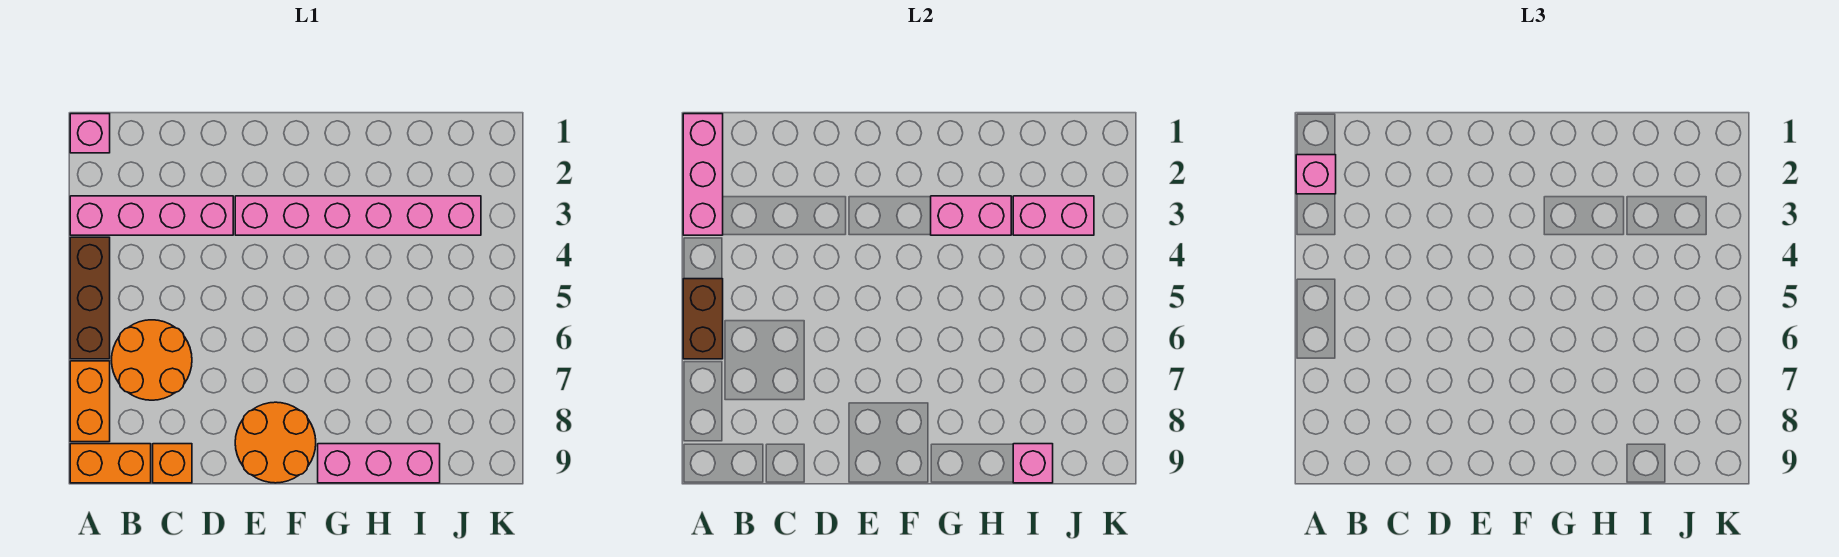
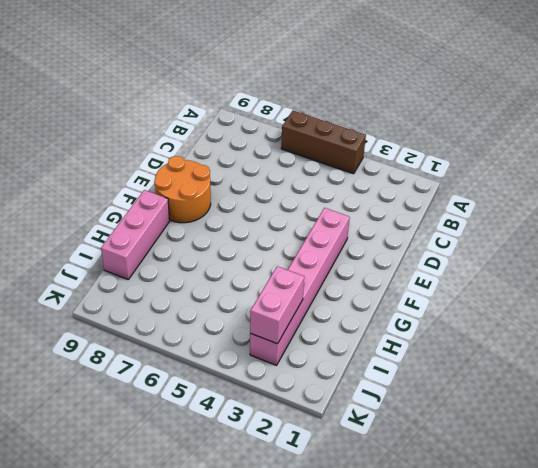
none -> pink brick A1 level 1
none -> pink brick A3:D3 level 1
none -> orange brick A7:A8 level 1

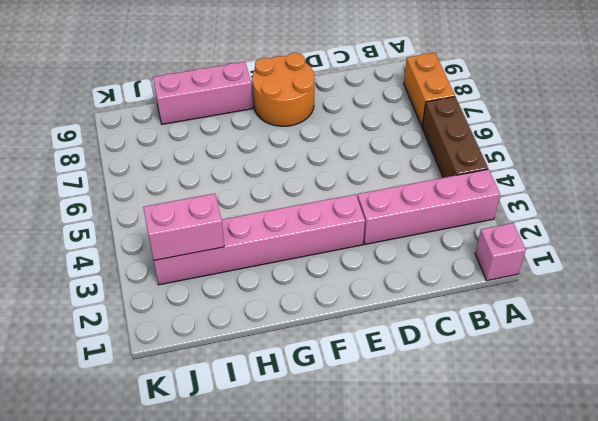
none -> orange brick A9:B9 level 1
none -> orange round brick B6:C7 level 1
none -> orange brick C9 level 1

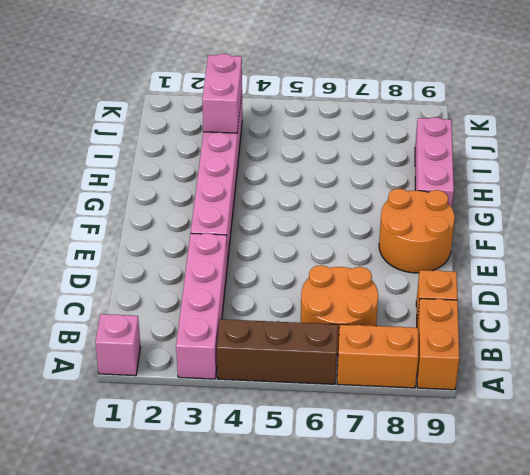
none -> pink brick A1:A3 level 2
none -> brown brick A5:A6 level 2
none -> pink brick G3:H3 level 2

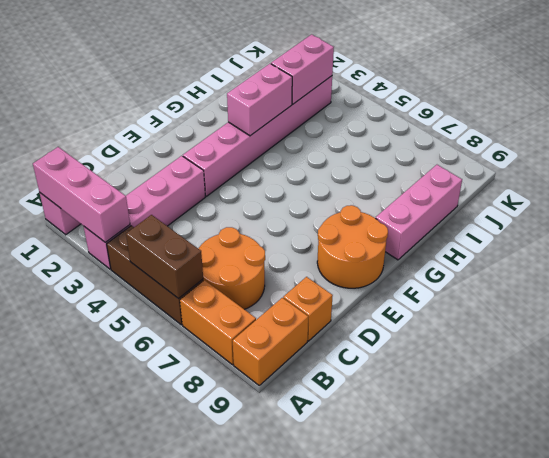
none -> pink brick I9 level 2
none -> pink brick A2 level 3

